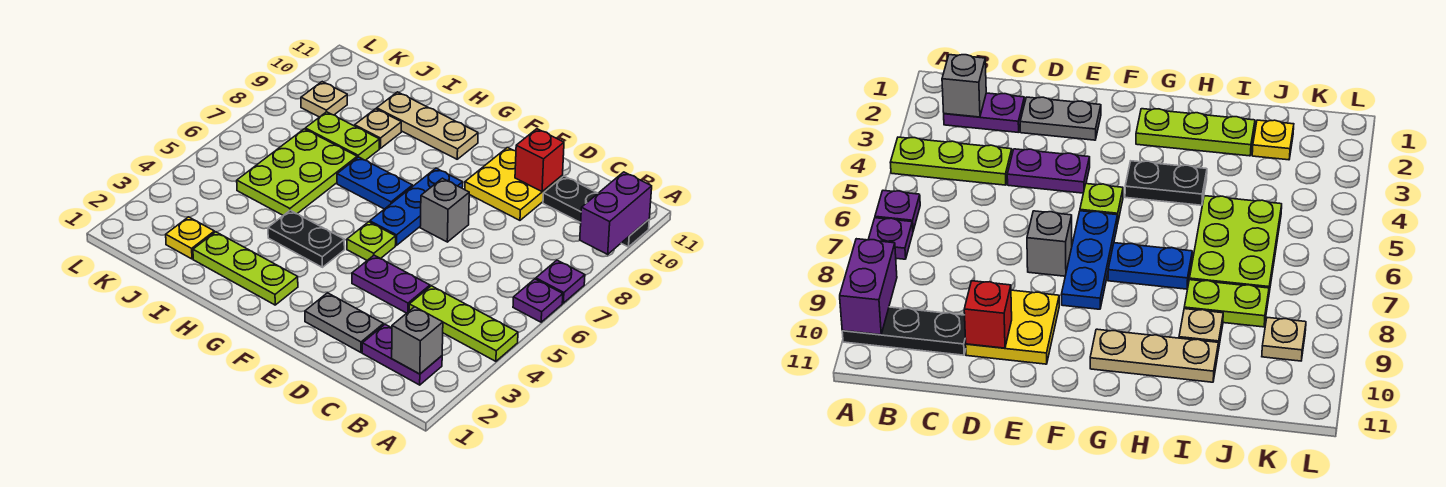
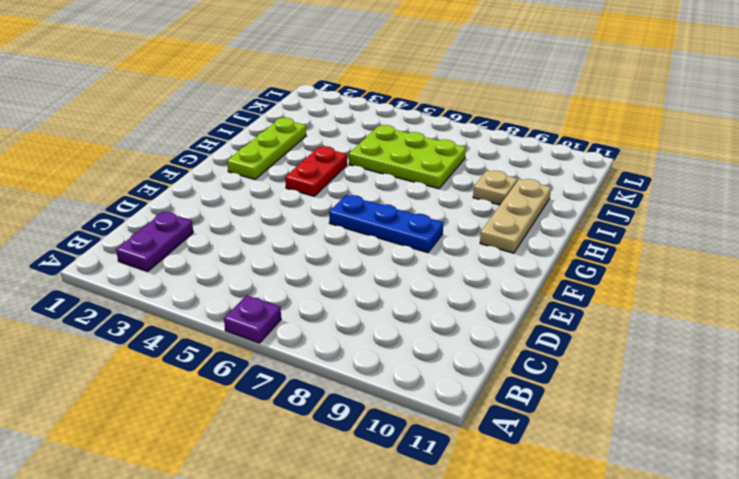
red plate G4:H4 level 1 -> black plate G4:H4 level 1
none -> lime plate A4:C4 level 1
none -> purple plate A7 level 1
none -> black plate A10:C10 level 1

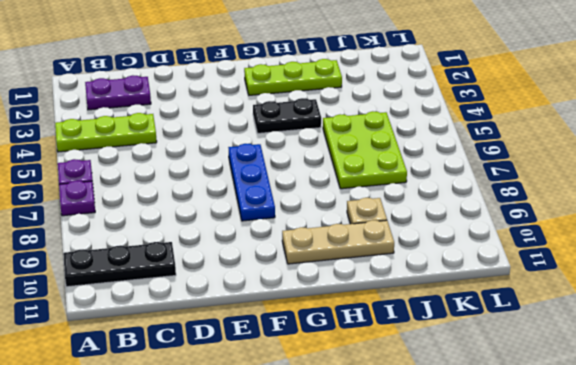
none -> grey plate D2:E2 level 1
none -> purple plate D4:E4 level 1
none -> yellow plate D9:E10 level 1

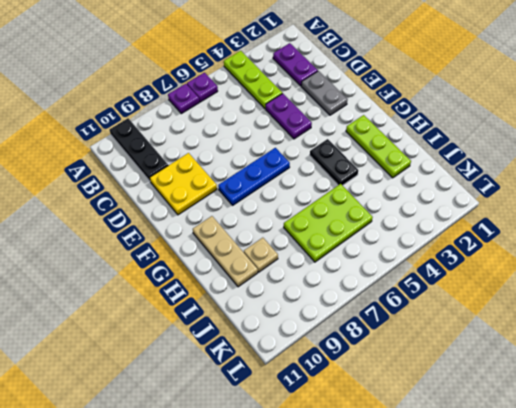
none -> grey brick E7 level 1
none -> lime plate F5 level 1
none -> blue plate G7:H7 level 1

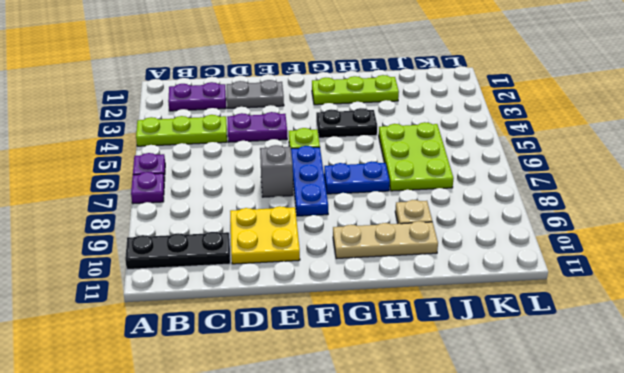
none -> lime plate I8:J8 level 1
none -> yellow plate J2 level 1
none -> tan plate K9 level 1

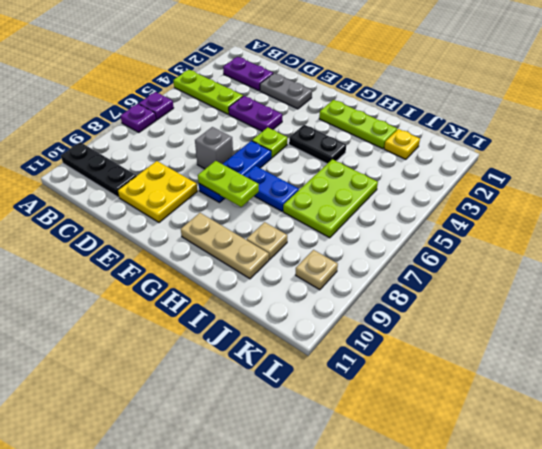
lime plate F8:G8 level 2 -> lime plate I8:J8 level 1
none -> purple brick A9:A10 level 2
none -> grey brick B2 level 2
none -> red brick D10 level 2

